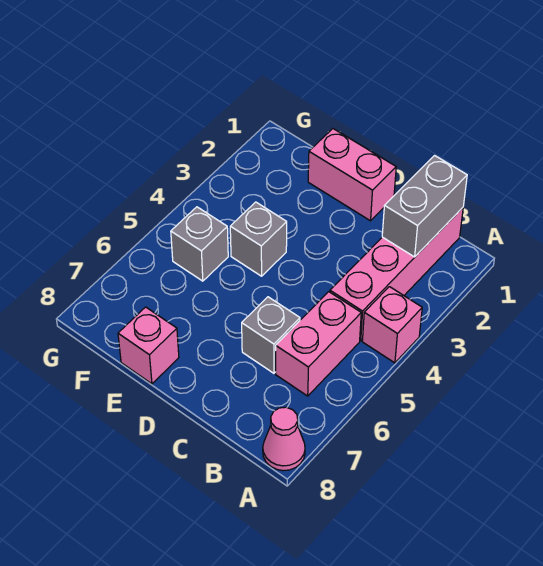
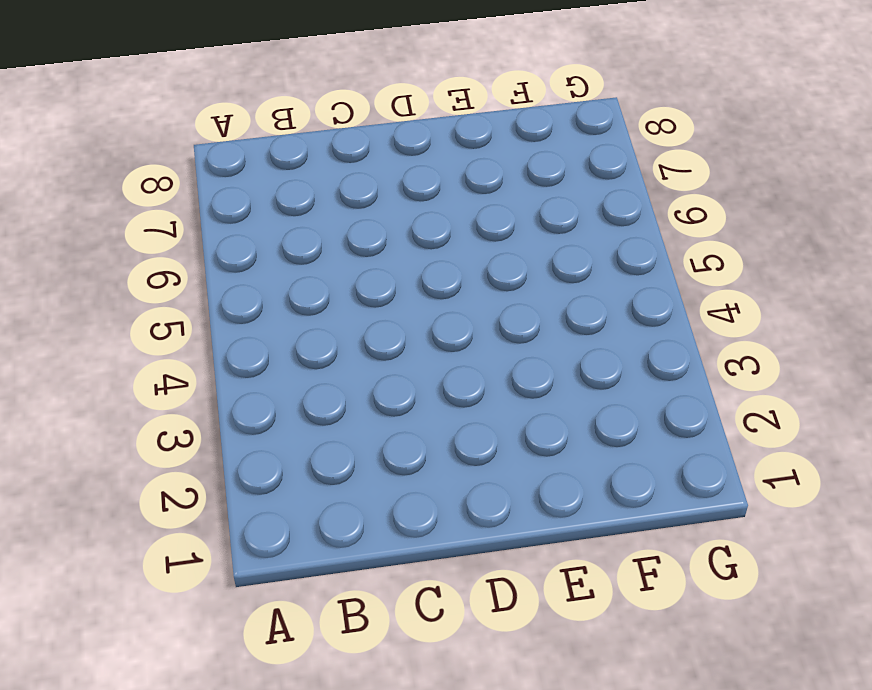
none -> pink brick A4 level 1
none -> pink cone A8 level 1

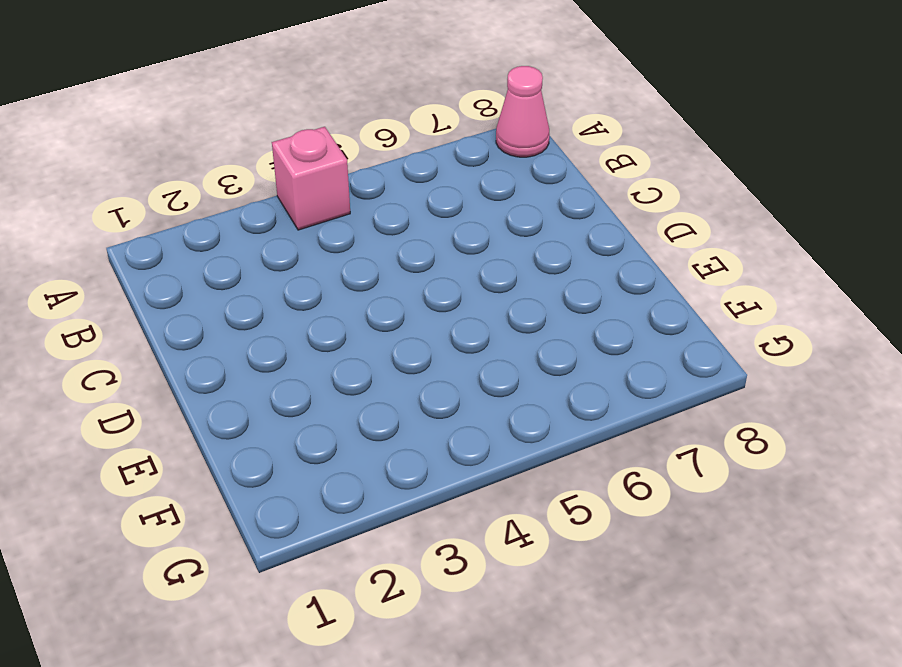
none -> pink brick B1:B4 level 1
none -> pink brick B5:B6 level 1

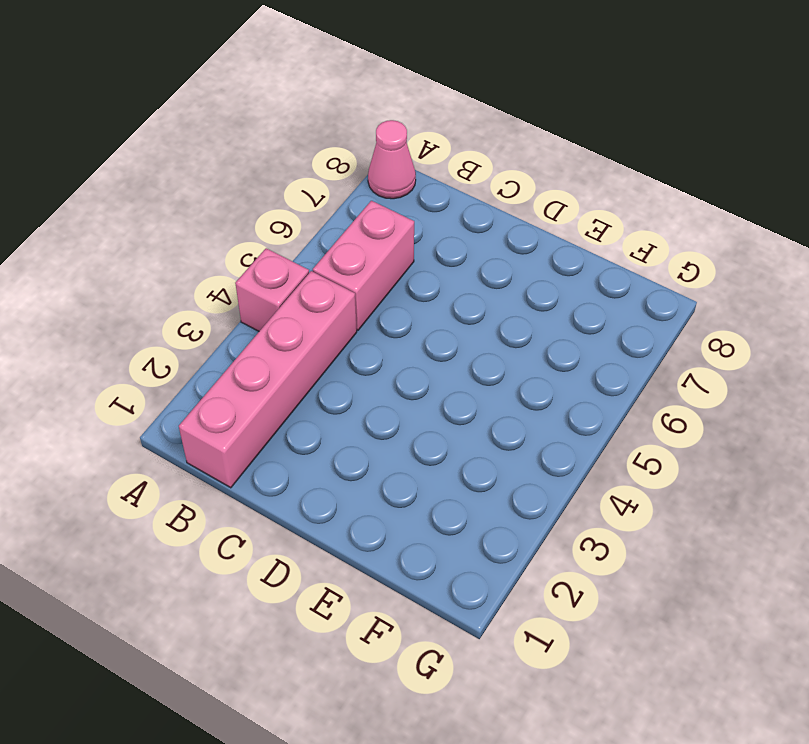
none -> grey brick C6 level 1
none -> pink brick D1:E1 level 1

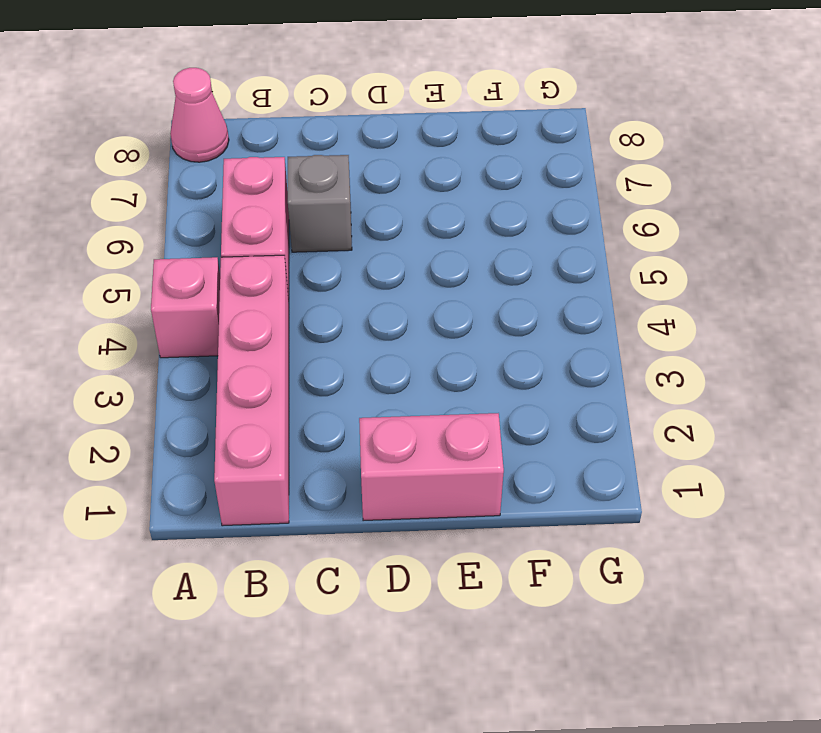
none -> grey brick E4 level 1
none -> pink brick E8 level 1

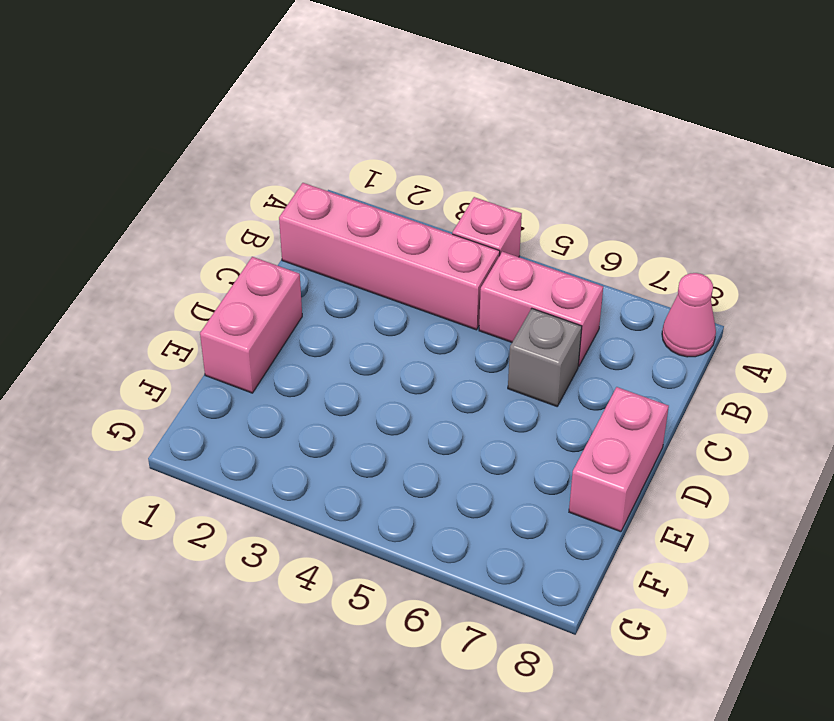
pink brick D8:E8 level 1 -> pink brick E8 level 1
none -> grey brick E4 level 1
none -> grey brick F5 level 1

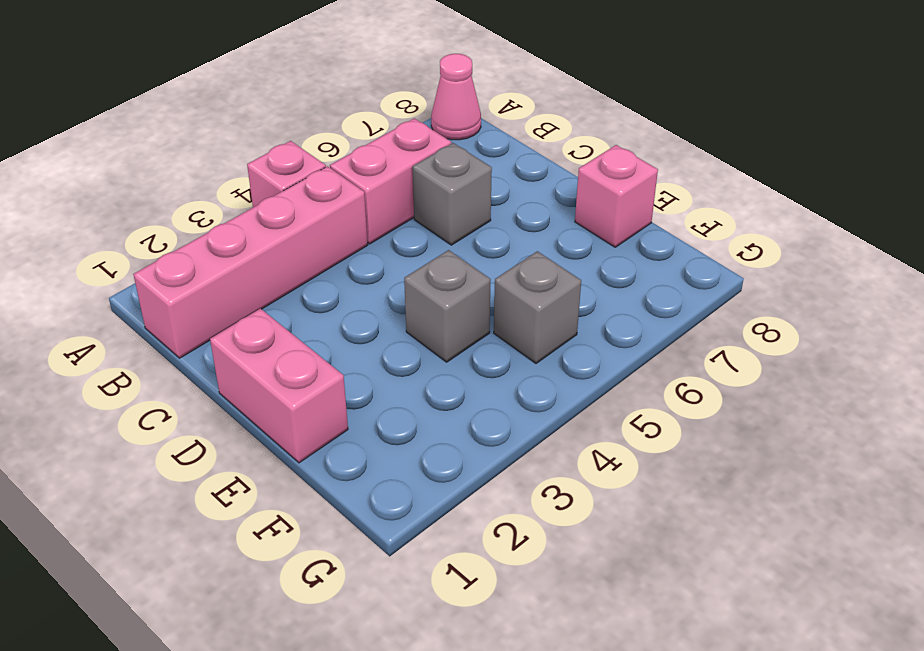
none -> grey brick B1:B2 level 2

